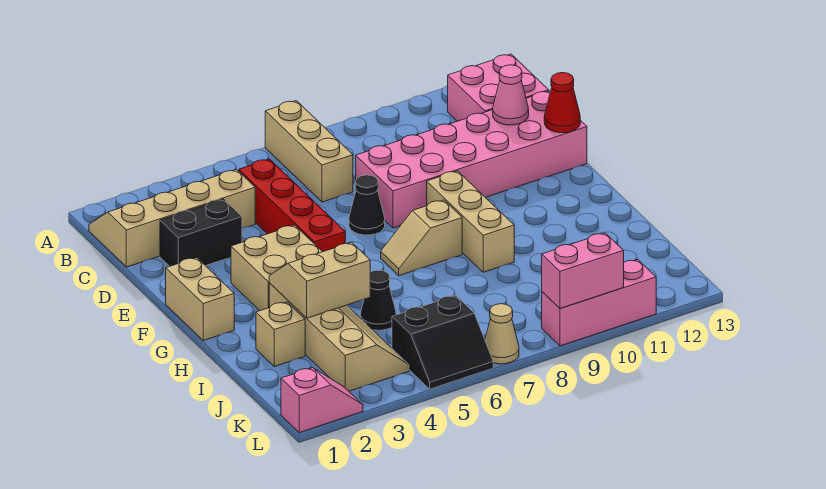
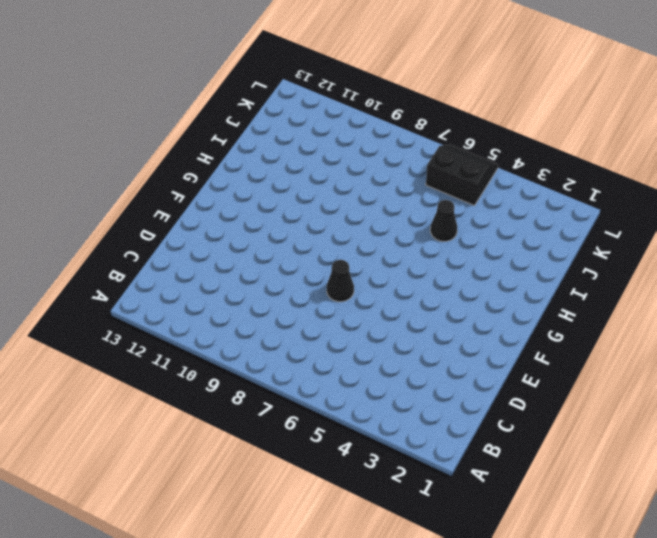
none -> tan brick A7:C7 level 1
none -> tan slope B1:C4 level 1 top C
none -> pink brick B12:C13 level 1

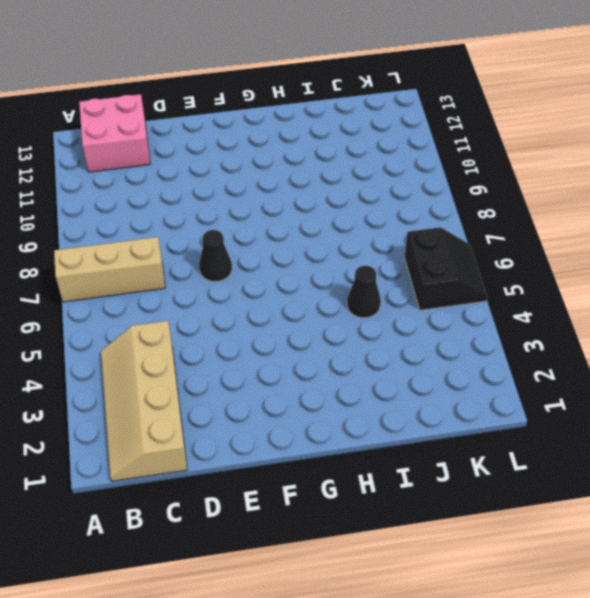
none -> red brick C5:F5 level 1
none -> black brick D2:D3 level 1
none -> pink brick D8:E13 level 1

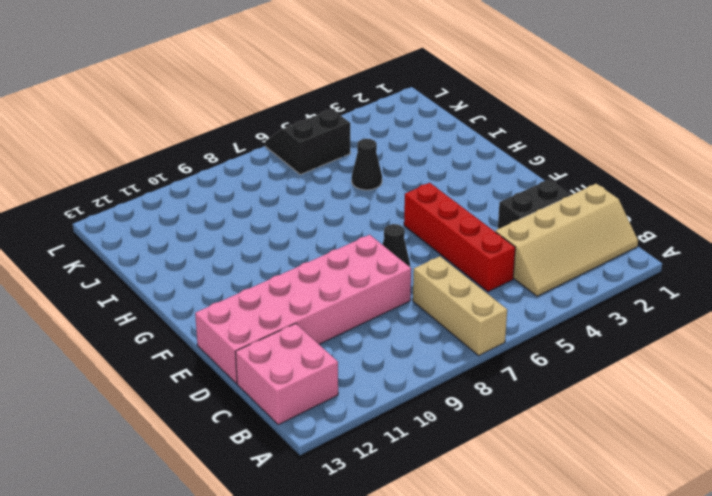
none -> tan brick F1:G1 level 1
none -> tan brick F3:G4 level 1
none -> tan brick F9:H9 level 1

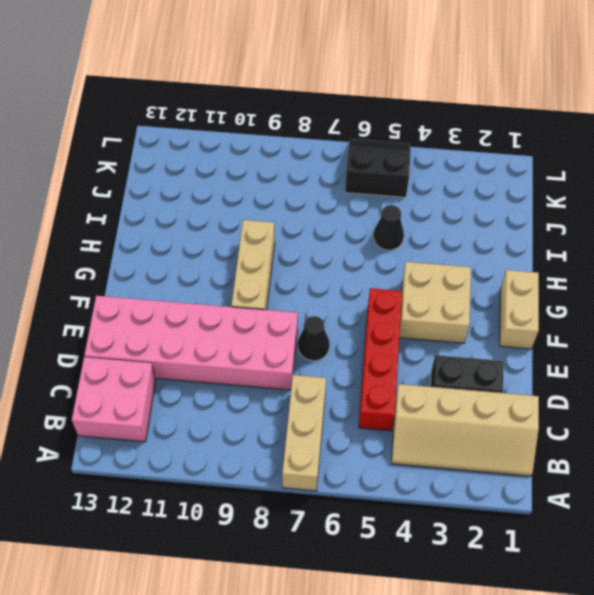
none -> tan slope G7:G8 level 1 top 8
none -> tan slope H3:K4 level 1 top 3
none -> tan brick I2 level 1

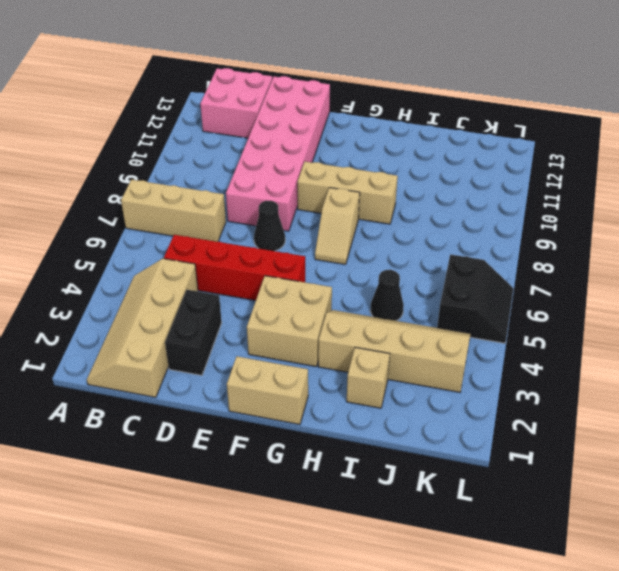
none -> pink slope L1:L2 level 1 top 1
none -> tan cone L7 level 1
none -> pink brick L9:L11 level 1

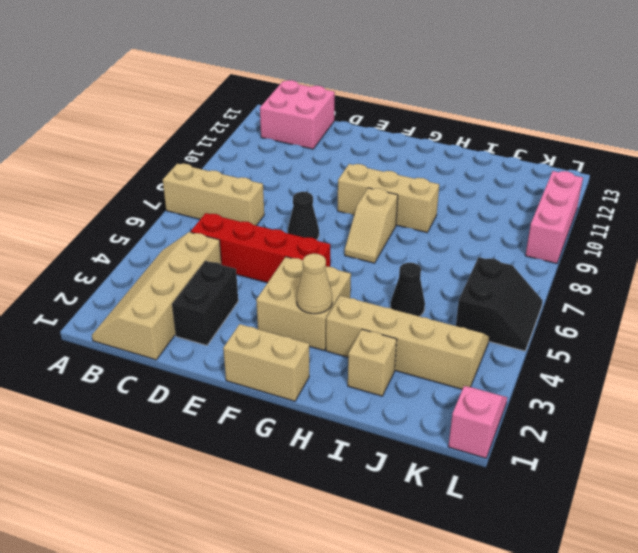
tan cone G3 level 2 -> tan cone L7 level 1
none -> pink brick D8:E13 level 1
none -> pink cone D12 level 2
none -> red cone E13 level 2

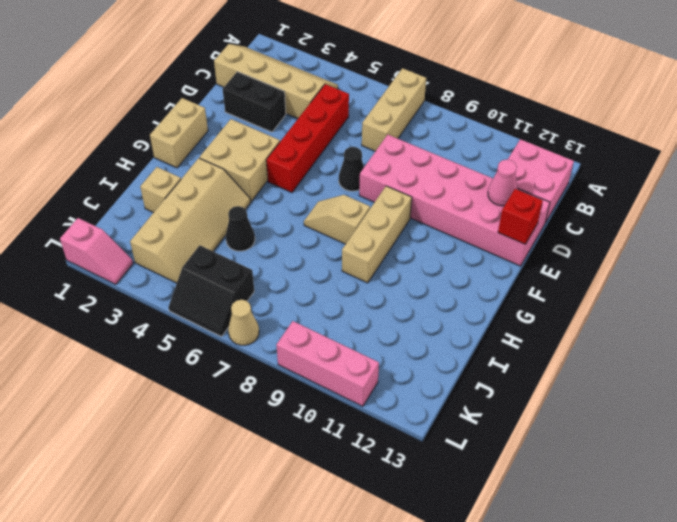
red brick E13 level 2 -> red cone E13 level 2
none -> tan slope H3:I4 level 2 top I
none -> pink brick L9:L10 level 2

